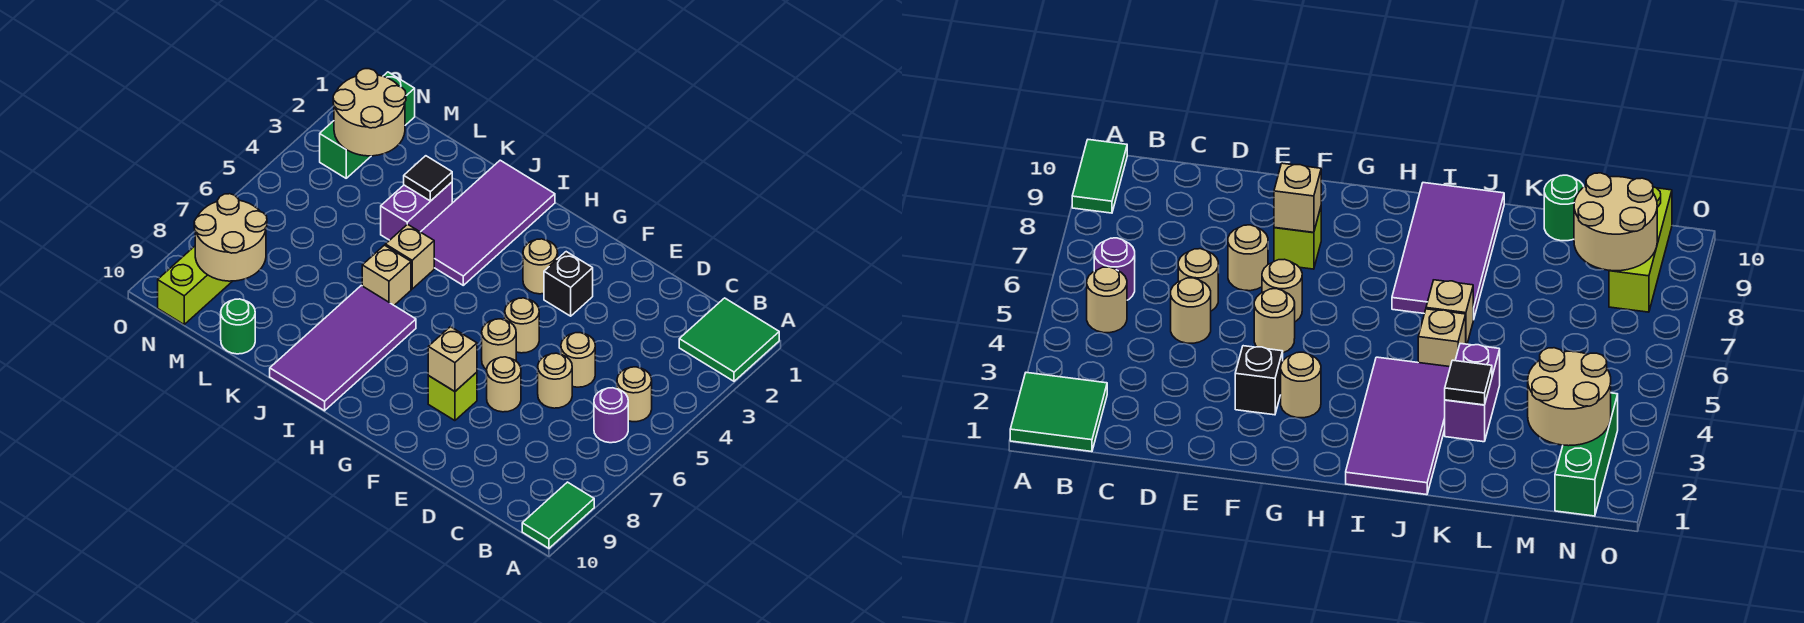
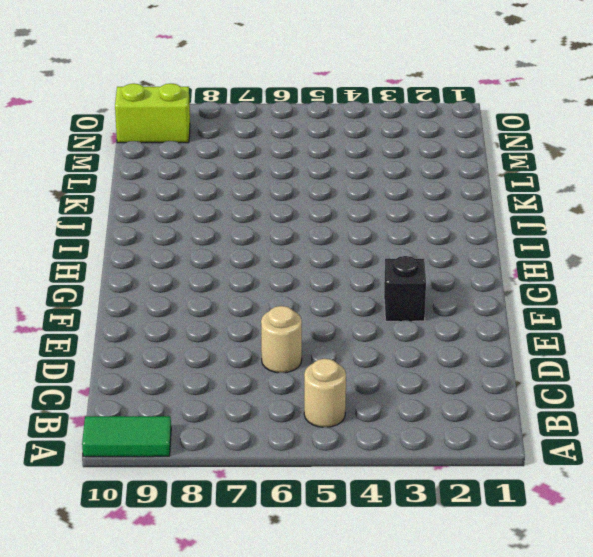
lime brick N9:N10 level 1 -> lime brick N8:N10 level 1
none -> green tile A1:B2 level 1
none -> purple round brick B6 level 1
none -> tan round brick D5 level 1

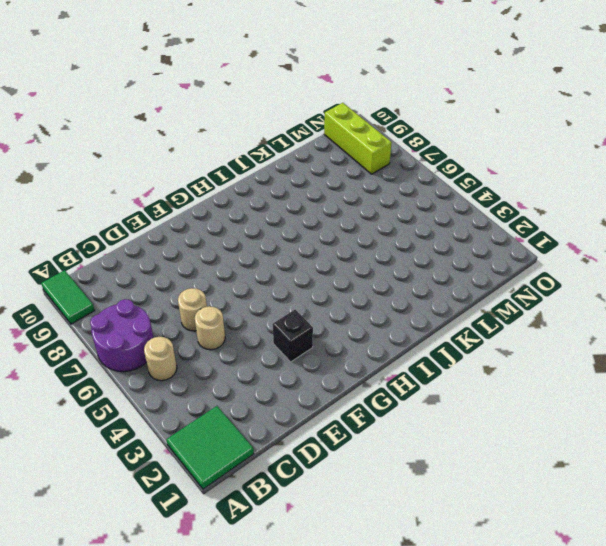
purple round brick A6:B7 level 1 -> purple round brick B6 level 1
none -> tan round brick E7 level 1
none -> tan round brick F5 level 1
none -> tan round brick F6 level 1

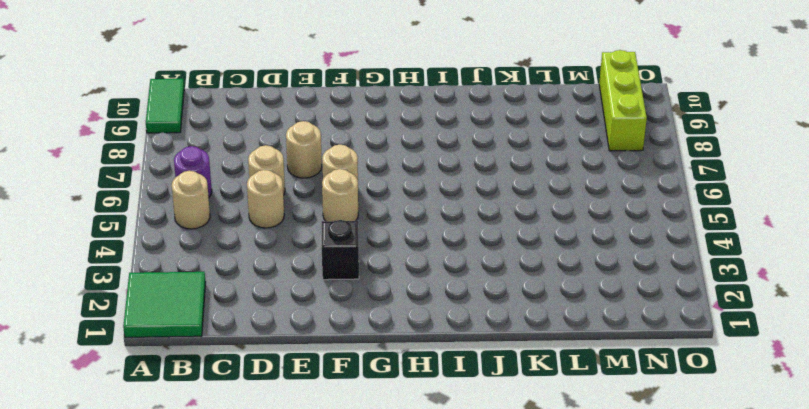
none -> lime brick F8 level 1
none -> tan round brick G3 level 1
none -> purple tile I1:J4 level 1

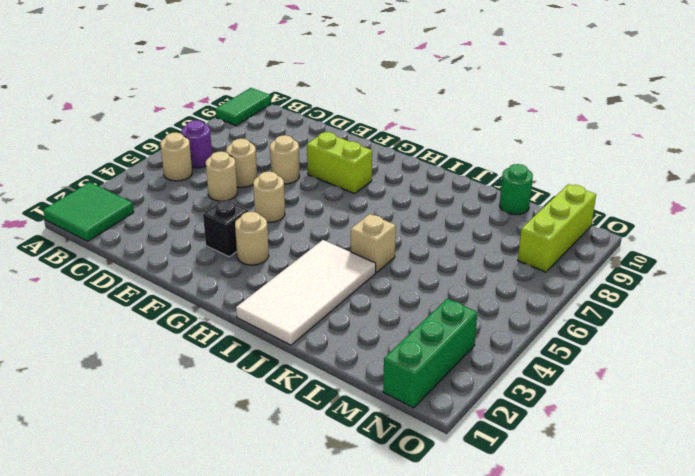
lime brick F8:G8 level 1 -> lime brick F8 level 1
white tile I1:J4 level 1 -> purple tile I1:J4 level 1
none -> tan round brick F6 level 1
none -> purple tile I7:J10 level 1
none -> tan brick J6 level 1

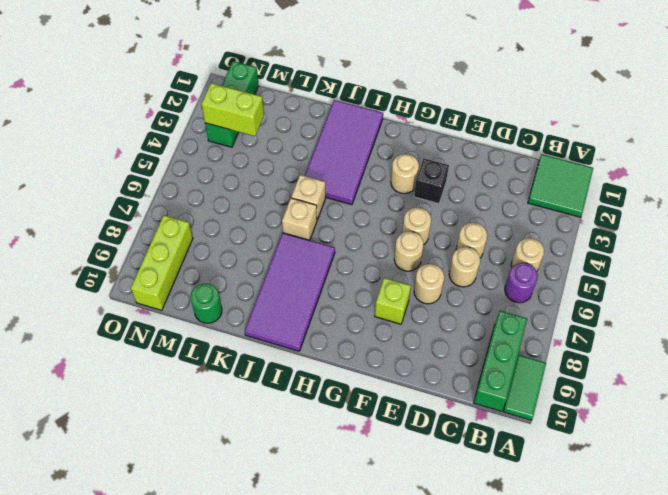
green brick B8:B10 level 1 -> none
lime brick M3:N3 level 2 -> tan round brick M2:N3 level 2
none -> purple brick K3:K4 level 1
none -> tan brick F8 level 2
none -> black tile K3 level 2

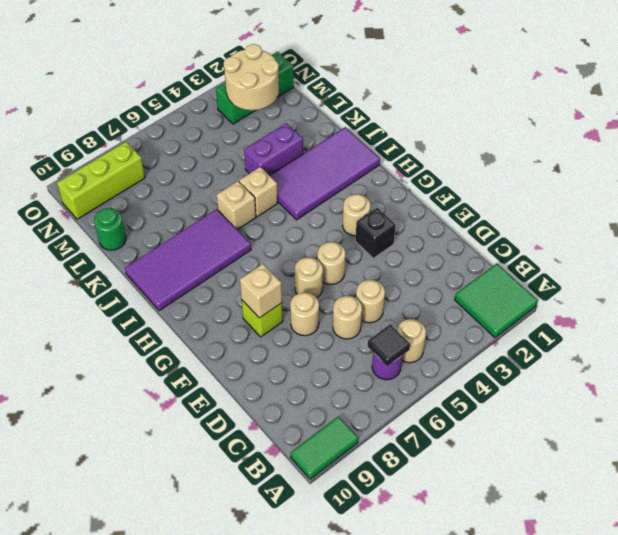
black tile B6 level 2 -> black tile K3 level 2
none -> tan round brick M8:N9 level 2

